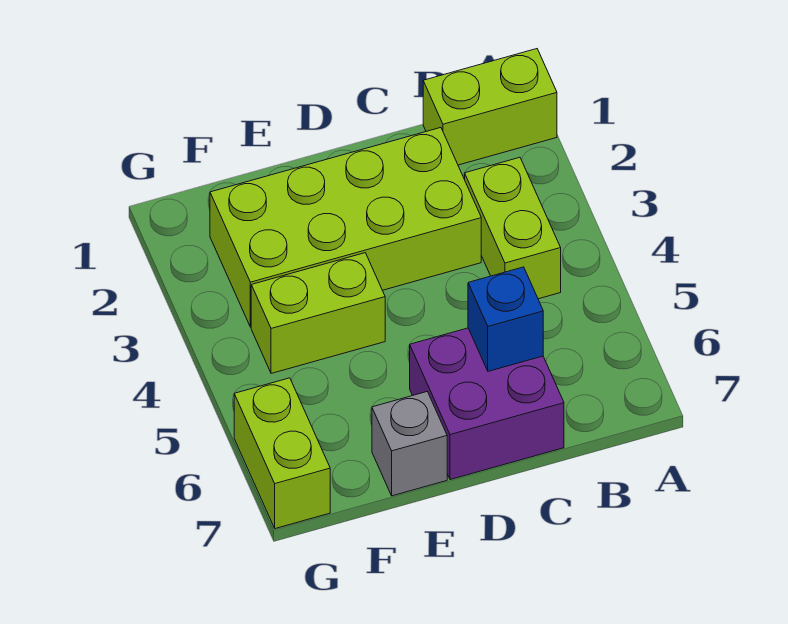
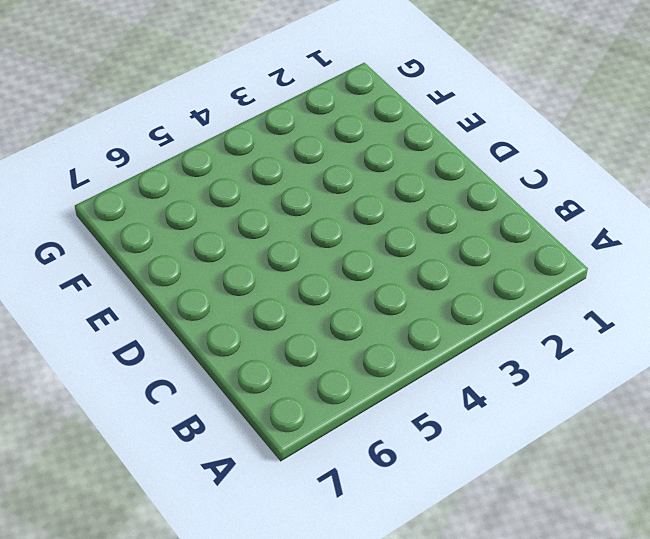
none -> lime brick A1:B1 level 1
none -> lime brick B3:B4 level 1

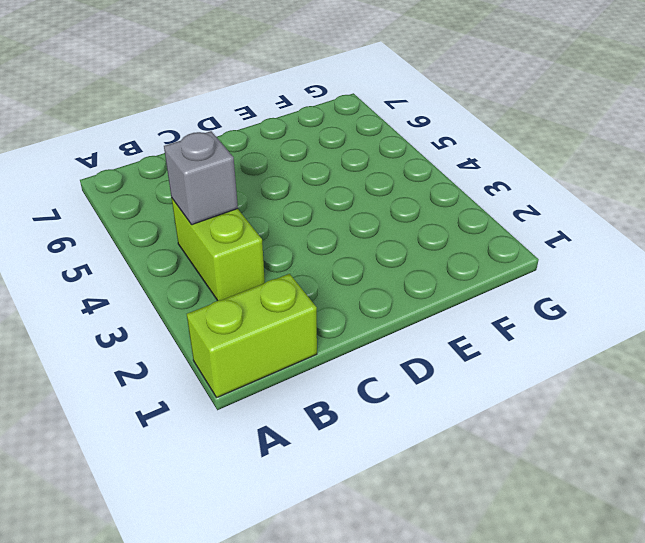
grey brick B4 level 2 -> grey brick E7 level 1
none -> lime brick C2:F3 level 1
none -> purple brick C6:D7 level 1

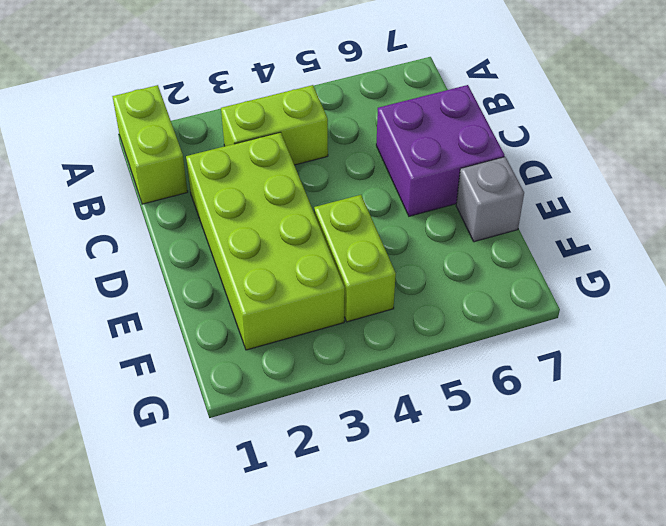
none -> lime brick G6:G7 level 1
none -> blue brick C6 level 2

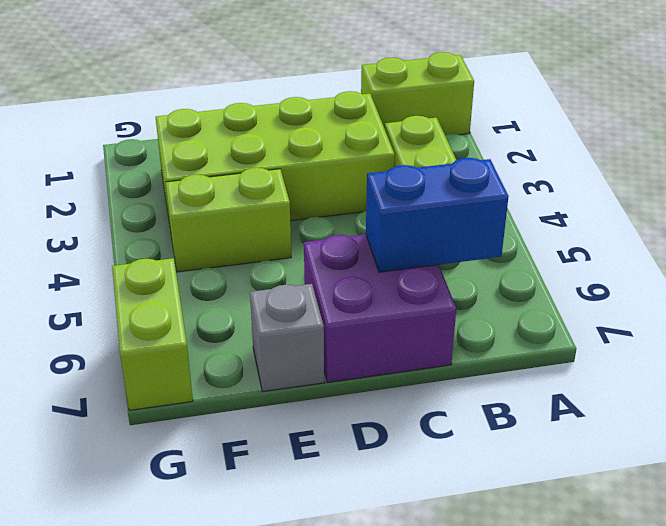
blue brick B6:C6 level 2 -> blue brick C6 level 2

